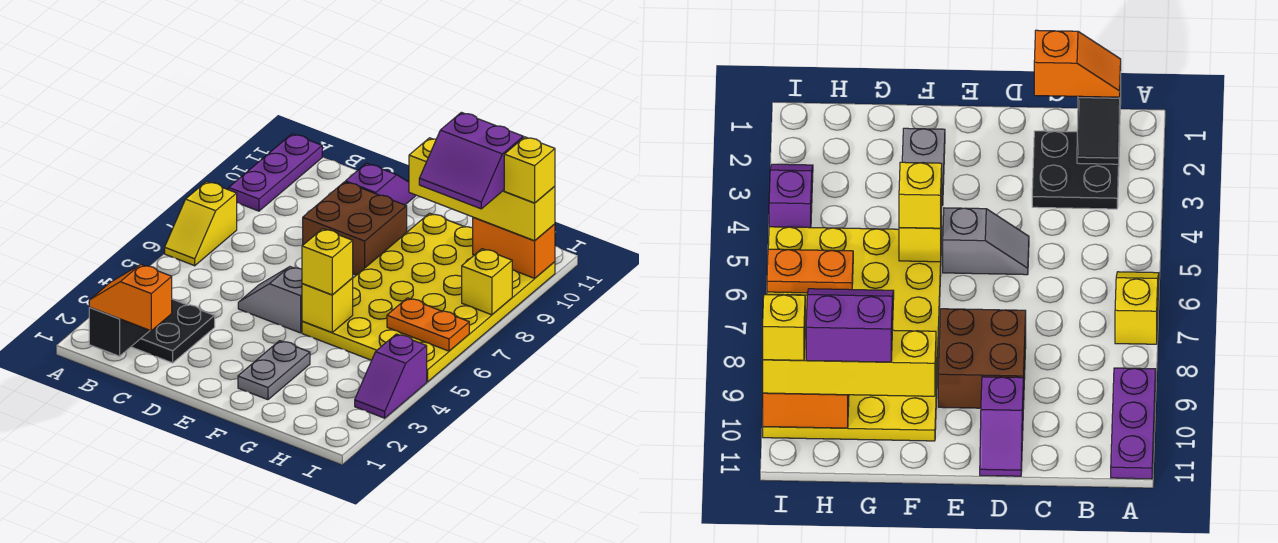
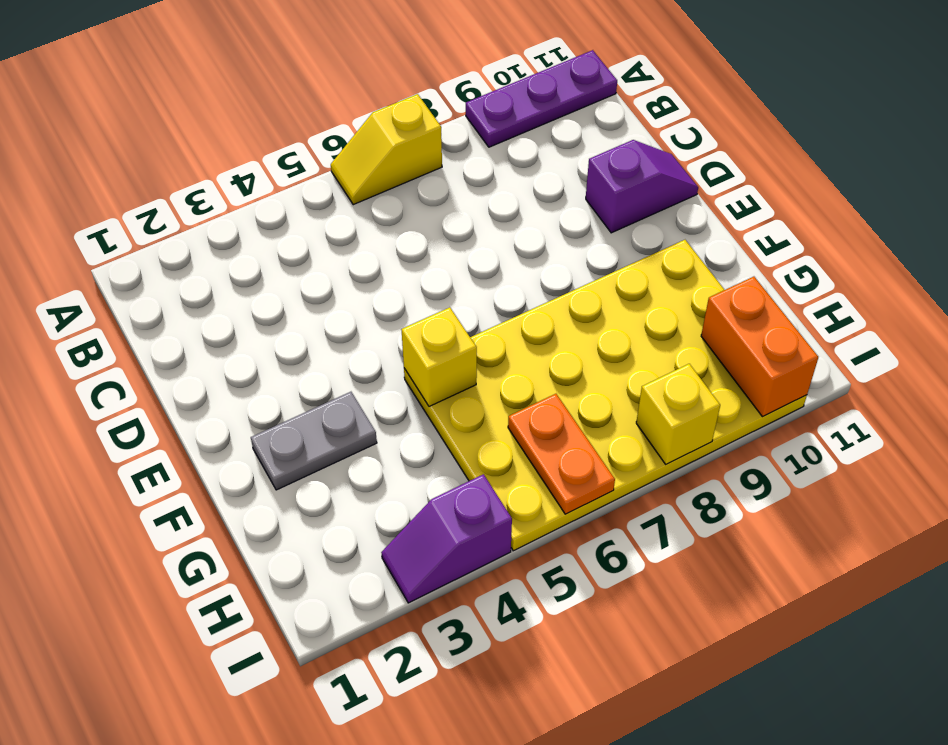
none -> black plate B2:C3 level 1
none -> grey slope D5:E5 level 1 top E
none -> brown brick D8:E9 level 1

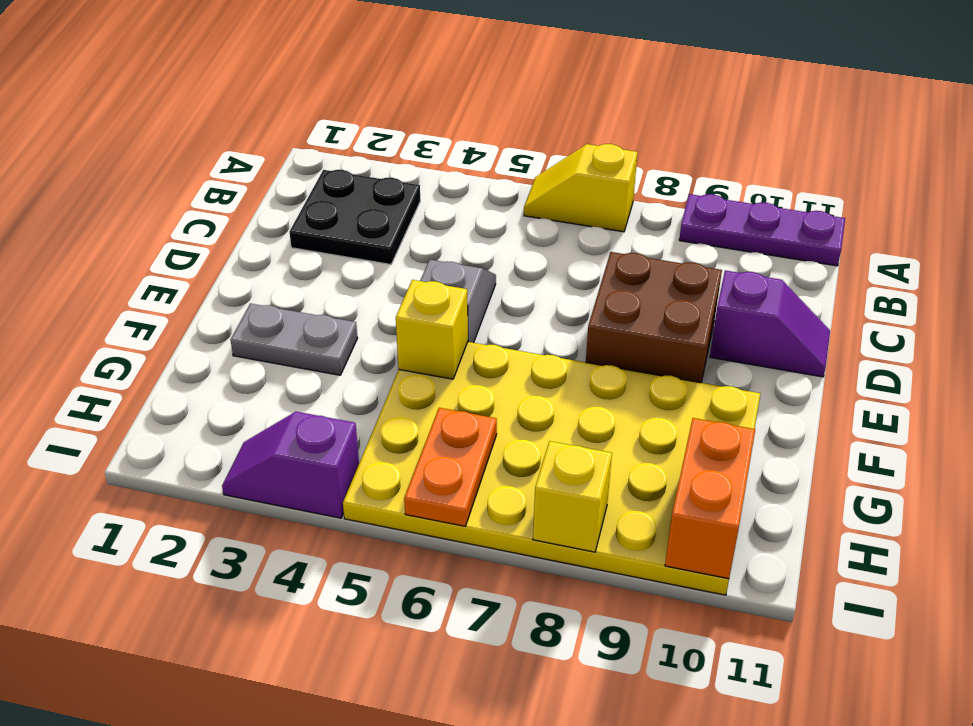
none -> black slope B1:B2 level 2 top 1
none -> orange slope B1:C1 level 3 top C
none -> yellow brick F5 level 3

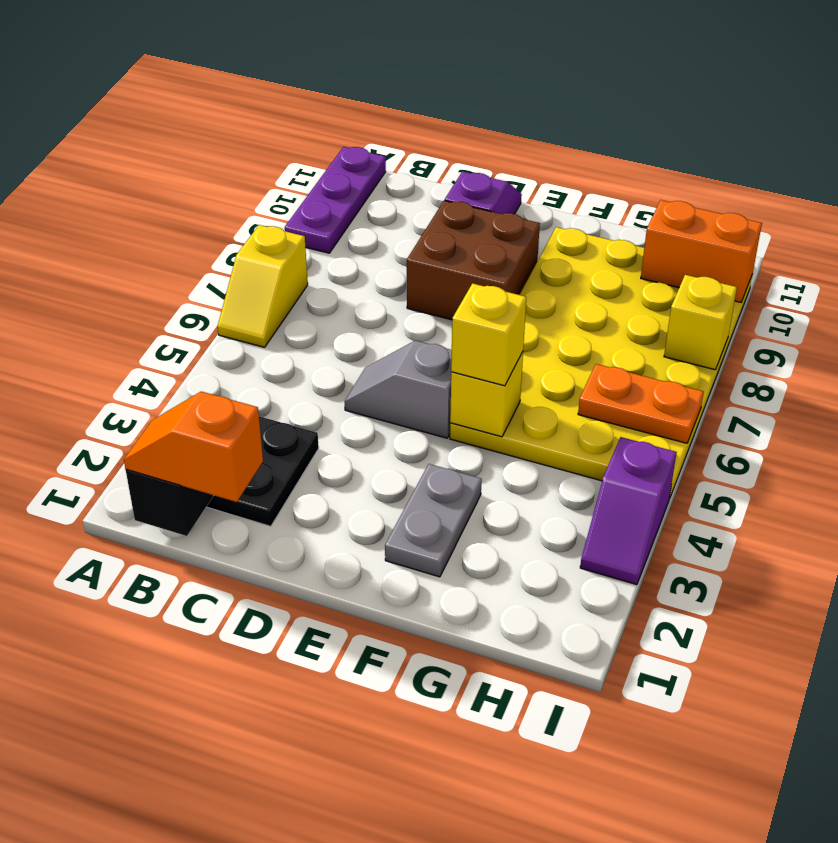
none -> yellow brick F10:I10 level 3
none -> purple slope G9:H10 level 4 top 10
none -> yellow brick I10 level 4

